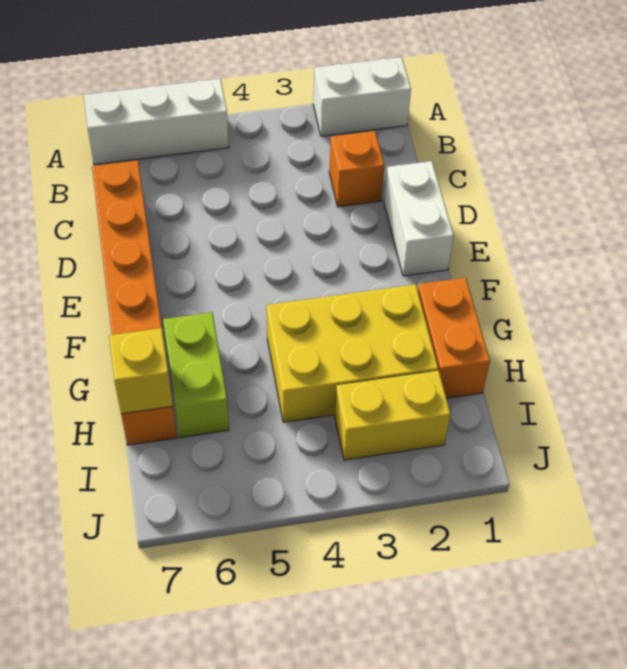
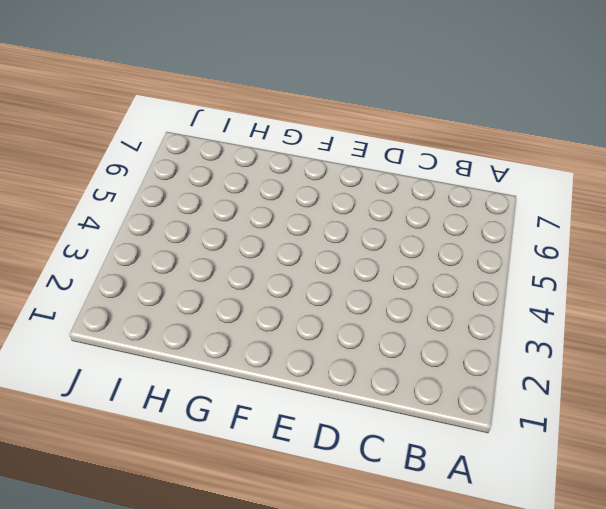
none -> white brick A1:A2 level 1
none -> white brick A5:A7 level 1

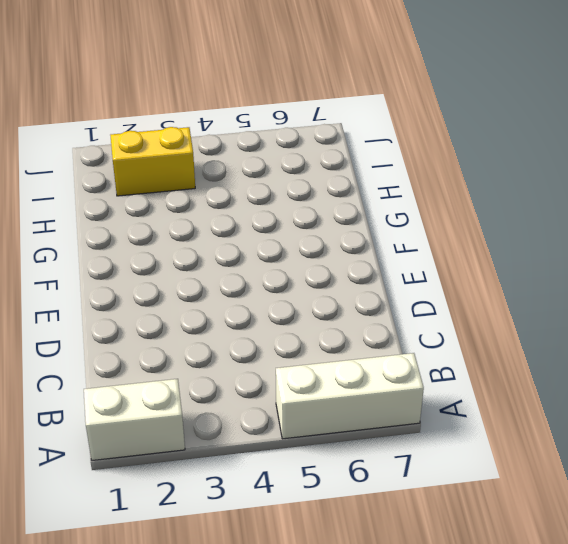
none -> orange brick C2 level 1
none -> orange brick C7:H7 level 1

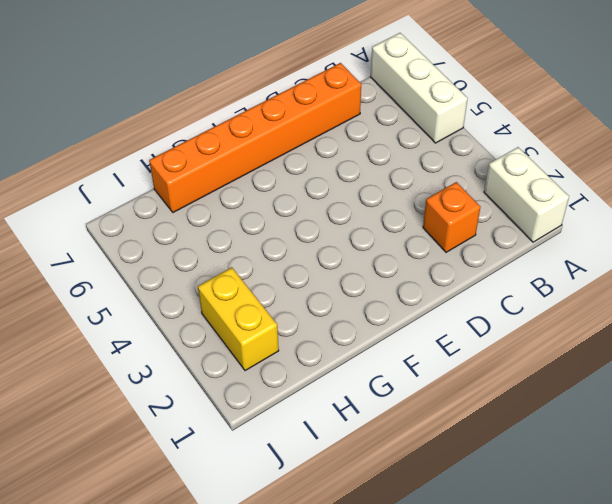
none -> white brick D1:E1 level 1
none -> orange brick G1:H1 level 1

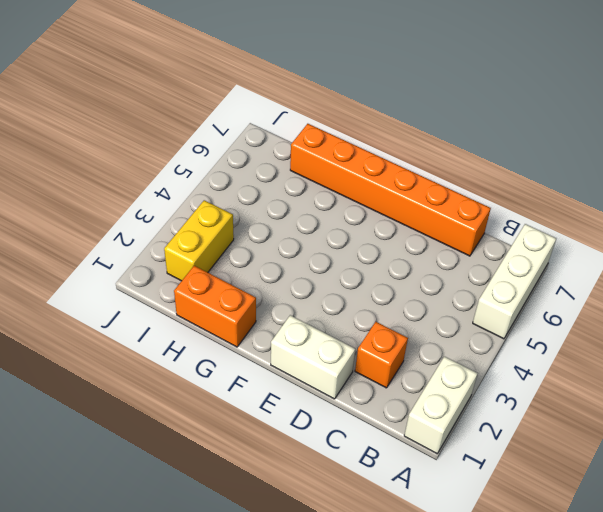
none -> yellow brick G2:H4 level 1
none -> lime brick G6:H6 level 1

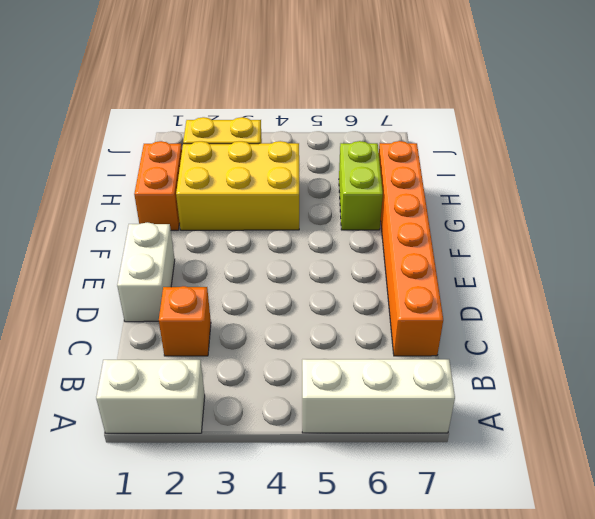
none -> yellow brick H7 level 2

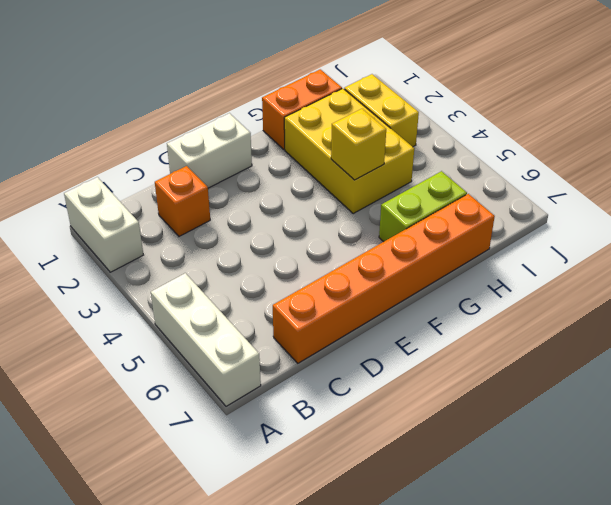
yellow brick G4 level 2 -> yellow brick H7 level 2

